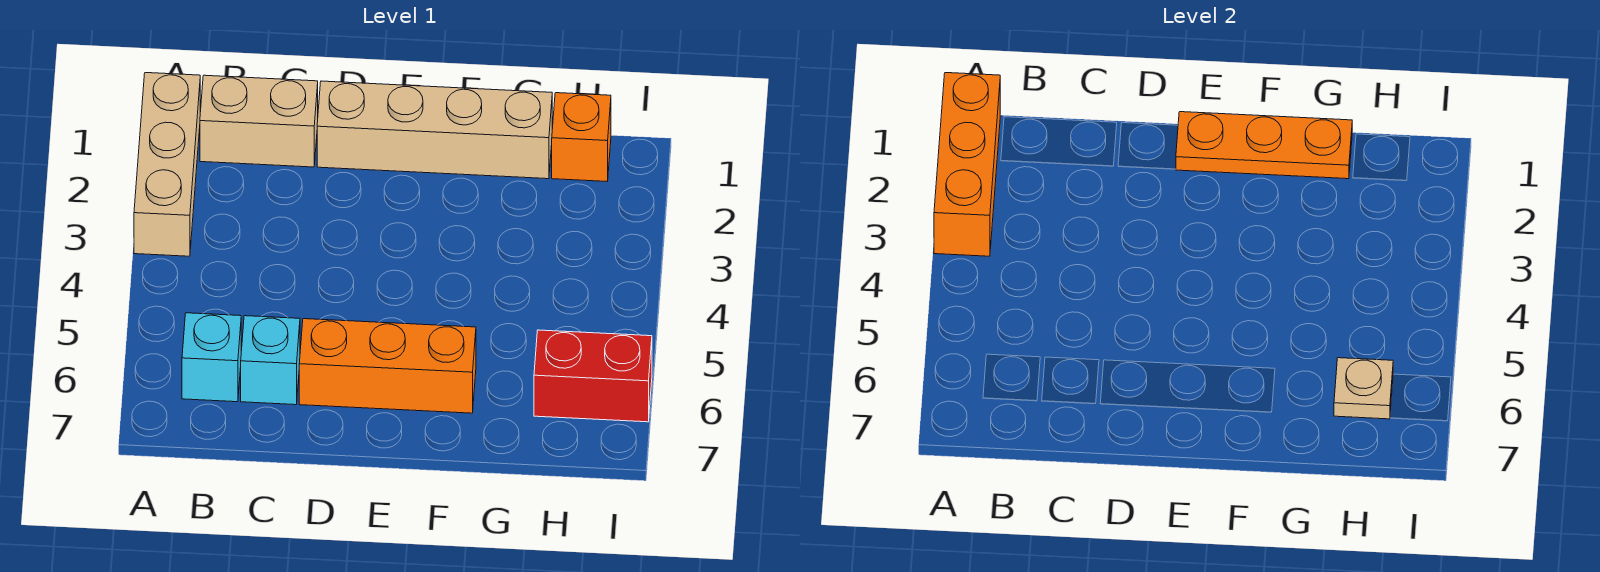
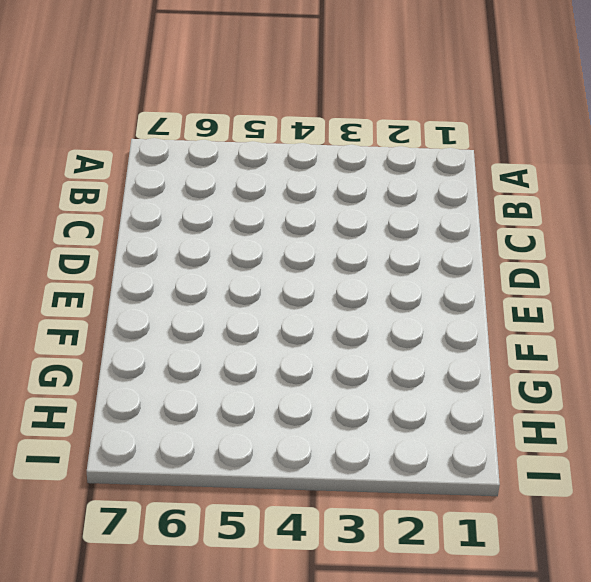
none -> tan brick A1:A3 level 1
none -> tan brick B1:C1 level 1

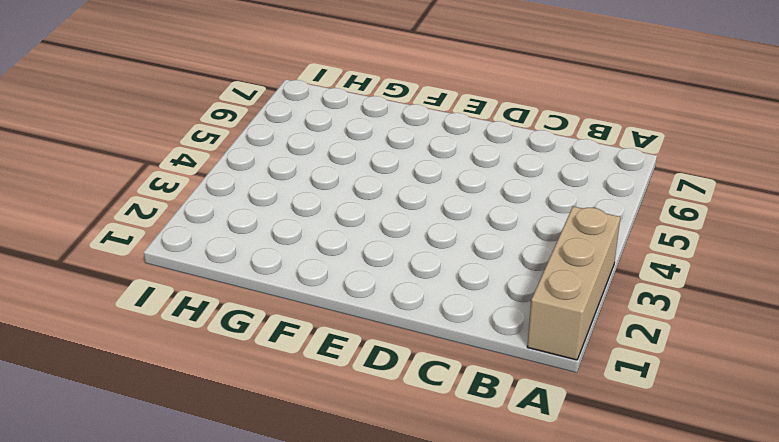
none -> tan brick B1:C1 level 1
none -> cyan brick B6 level 1

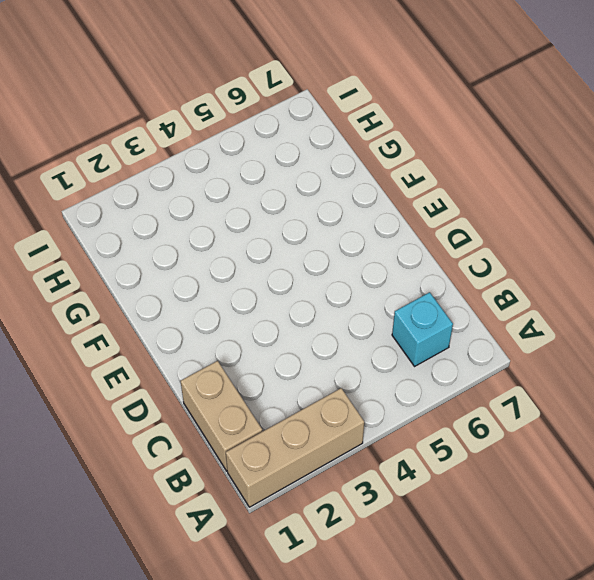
none -> cyan brick C6 level 1
none -> tan brick D1:G1 level 1

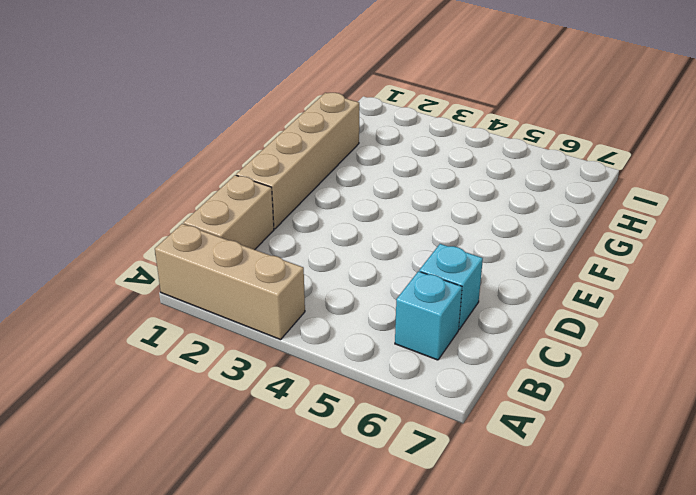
none -> orange brick D6:F6 level 1
none -> orange brick H1 level 1

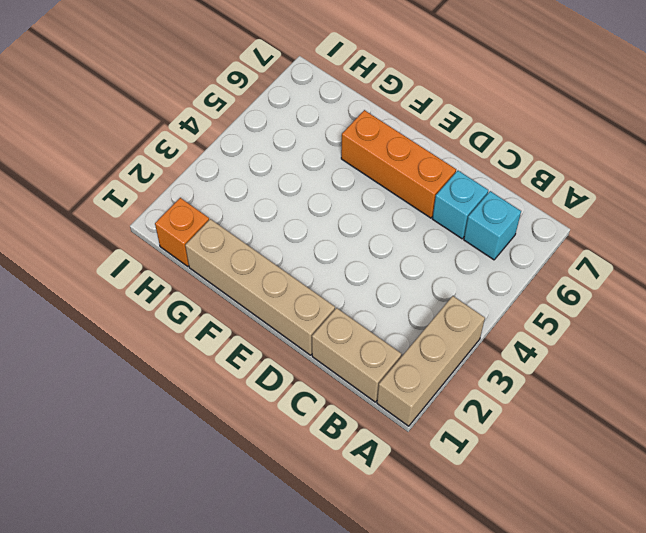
none -> red brick H6:I6 level 1
none -> orange brick A1:A3 level 2

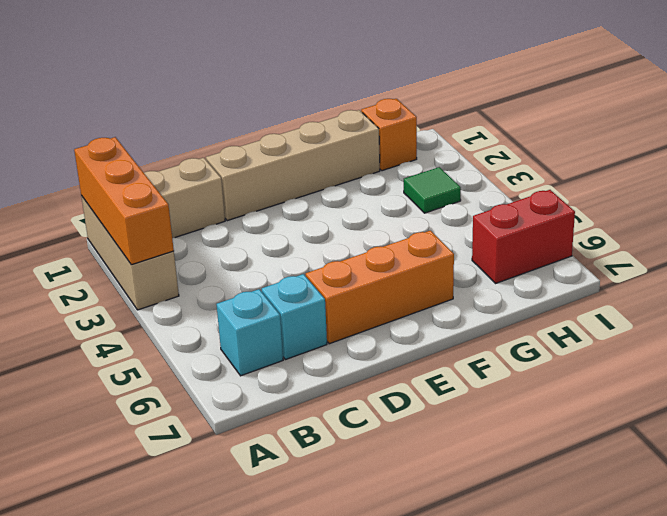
green tile H3 level 1 -> none
none -> orange plate E1:G1 level 2
none -> tan plate H6 level 2

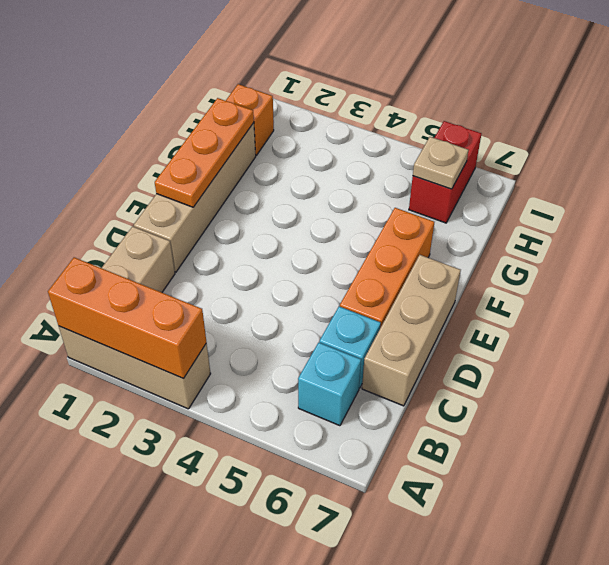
tan brick C7:E7 level 1 -> none

